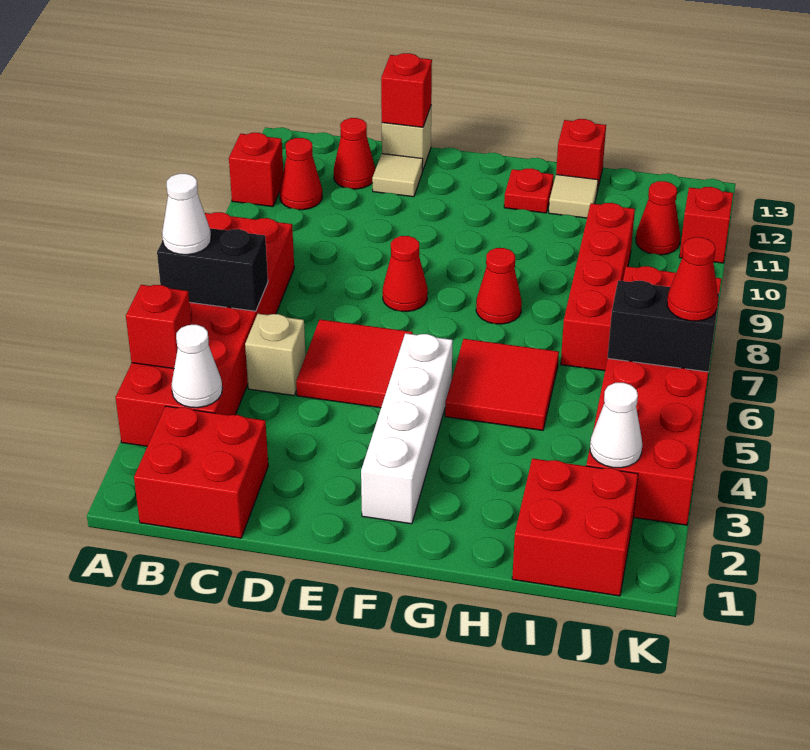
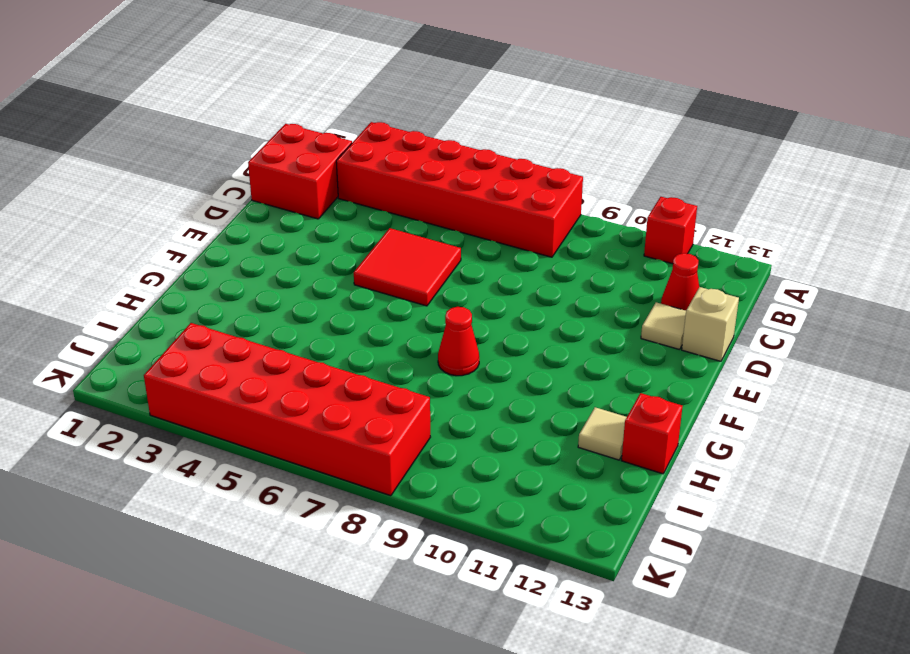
none -> red cone B11 level 1
none -> tan brick C5 level 1
none -> red cone E8 level 1

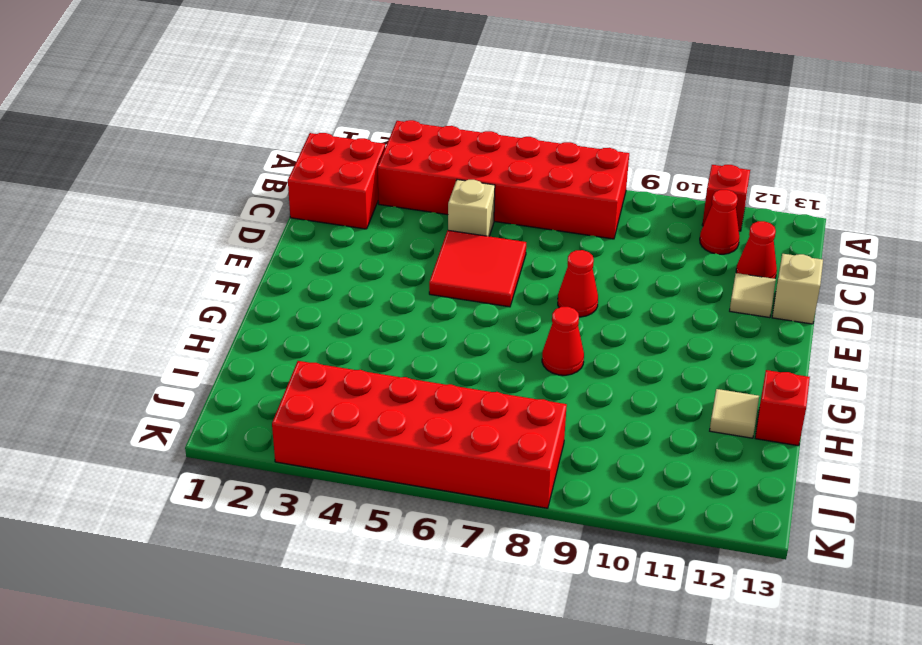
none -> white brick F2:F5 level 1
none -> red tile G5:H6 level 1
none -> red plate G12 level 1

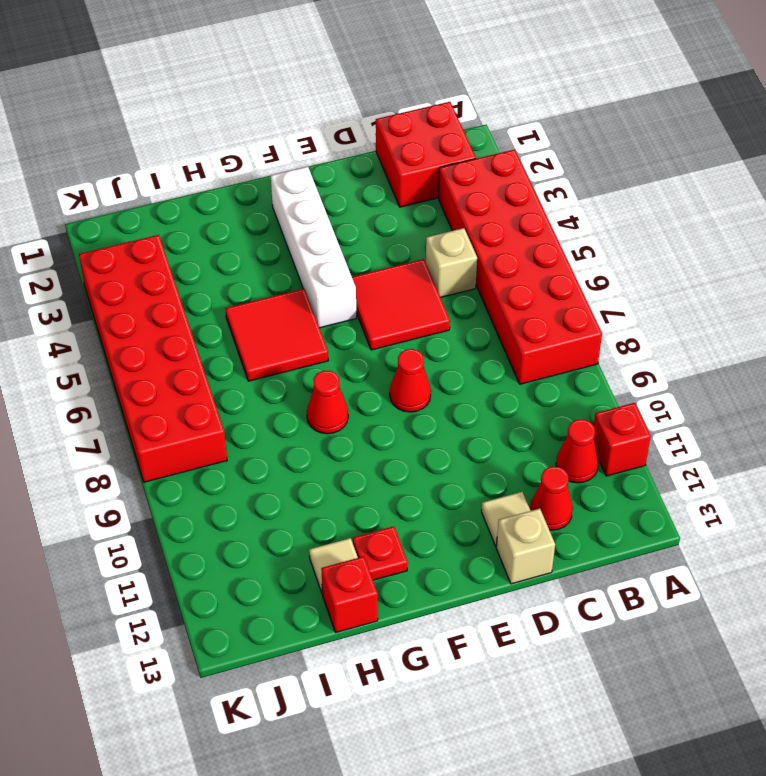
none -> red brick I1:J2 level 1
none -> red brick I7:I10 level 1
none -> red cone J11 level 1

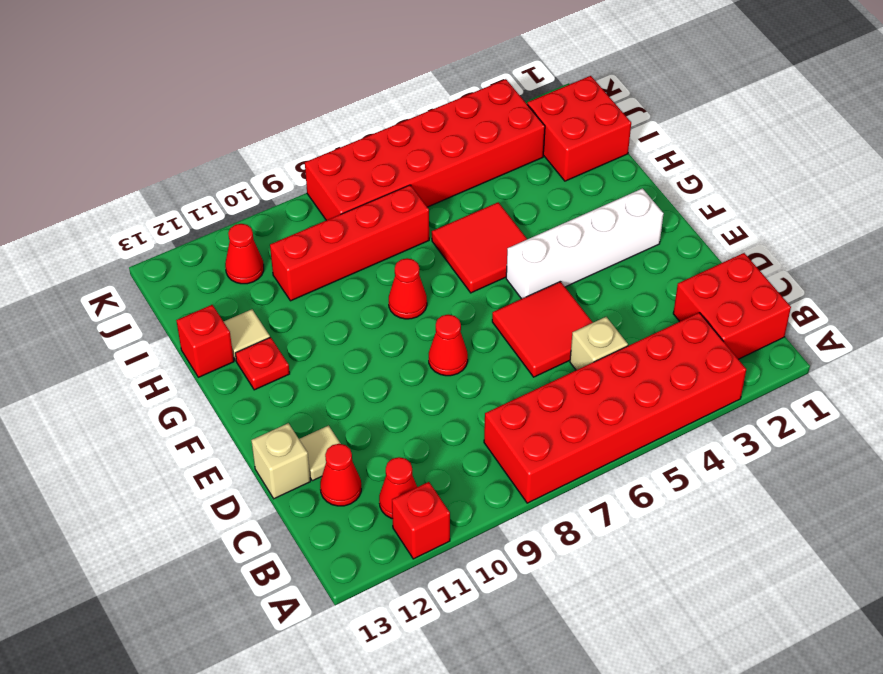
none -> red brick K11 level 1
none -> red brick A4 level 2
none -> black brick A6:B6 level 2

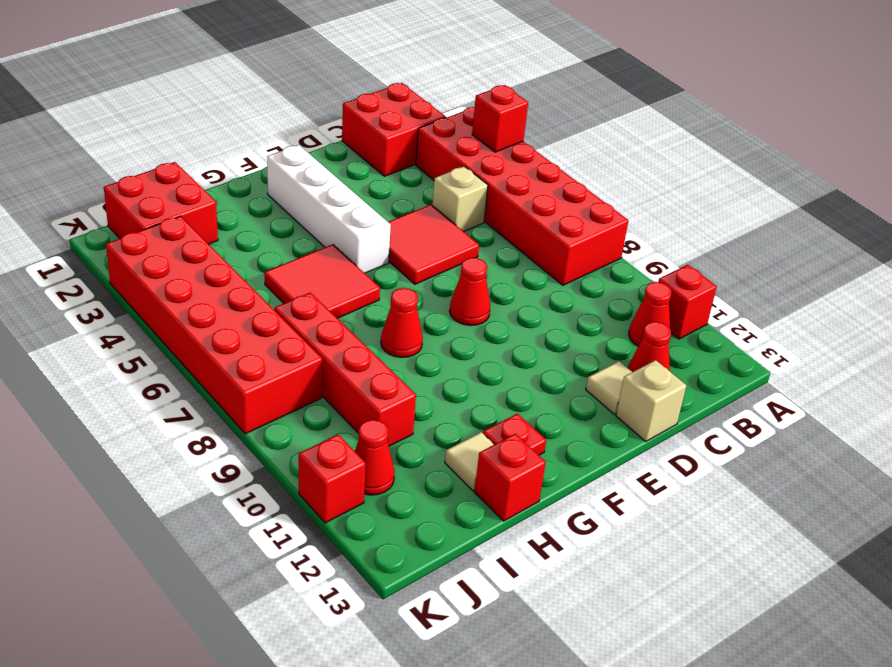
none -> black brick A6:B6 level 2
none -> white cone B3 level 2
none -> red brick D13 level 2

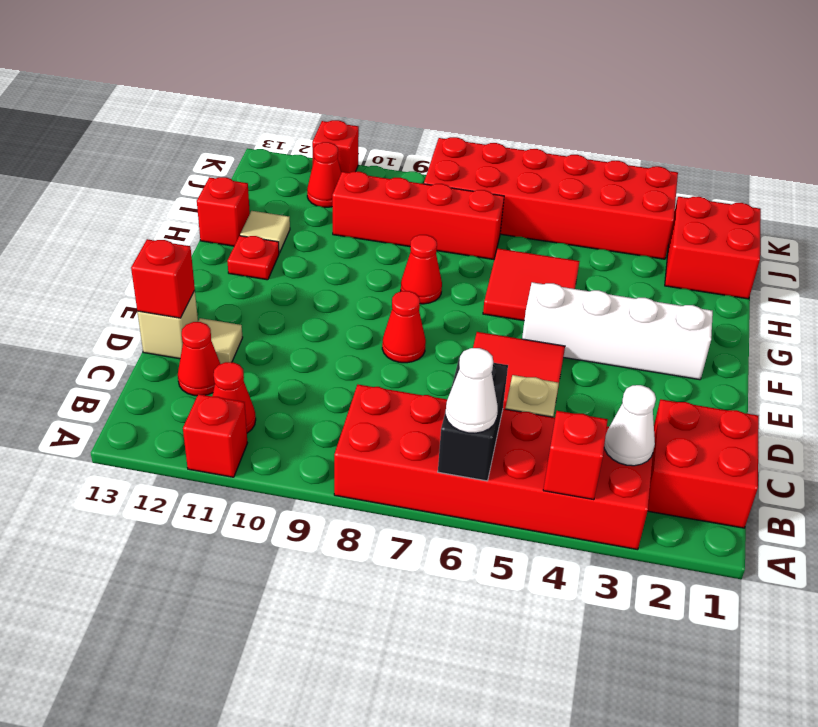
none -> white cone J3 level 2
none -> black brick J6:K6 level 2
none -> red cone K6 level 3

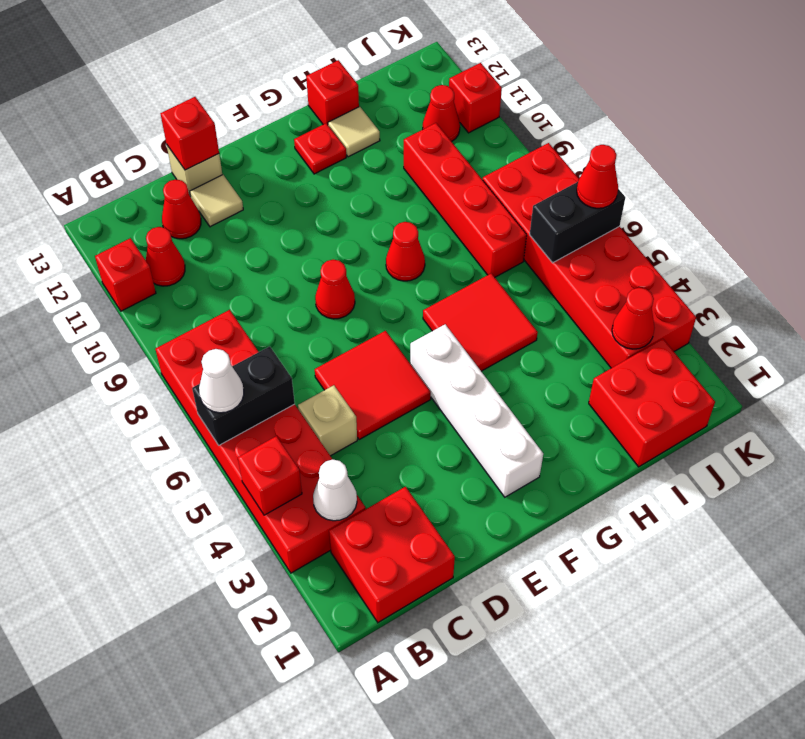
red cone J3 level 2 -> white cone J3 level 2

